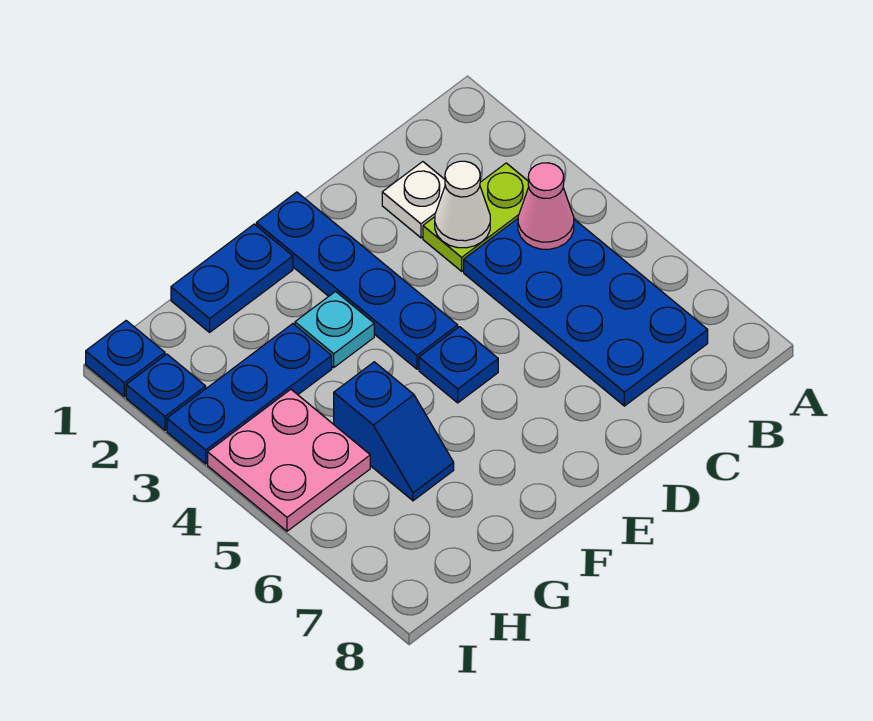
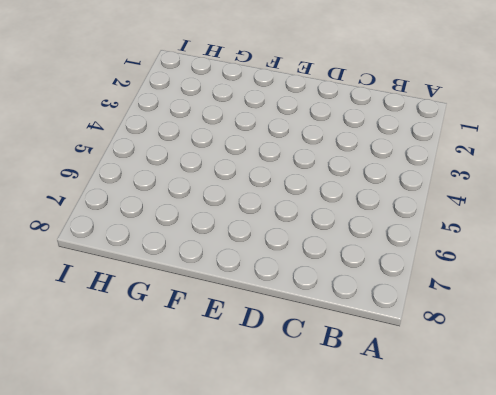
none -> lime plate B3:C3 level 1
none -> blue plate B4:C7 level 1
none -> white plate C2 level 1

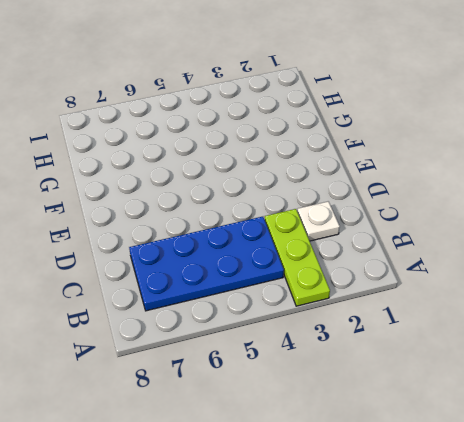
lime plate A3:C3 level 1 -> lime plate B3:C3 level 1
none -> blue plate E1:E4 level 1
none -> blue plate E5 level 1
none -> blue plate F1:G1 level 1

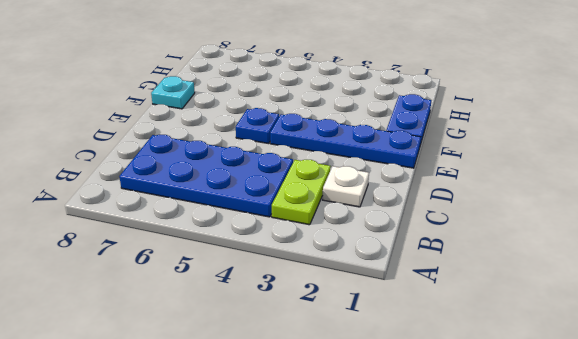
cyan plate F8 level 1 -> cyan plate F3 level 1
none -> blue plate G3:I3 level 1
none -> blue slope G5:G6 level 1 top 5
none -> pink plate H4:I5 level 1

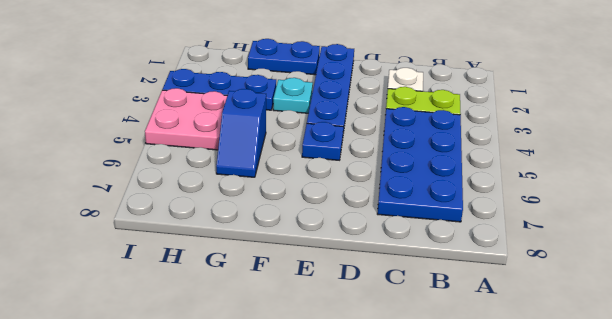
none -> blue plate I1 level 1
none -> blue plate I2 level 1
none -> pink cone B4 level 2

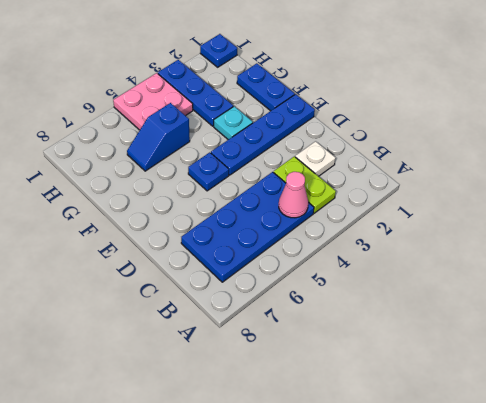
none -> blue plate I2 level 1
none -> white cone C3 level 2

